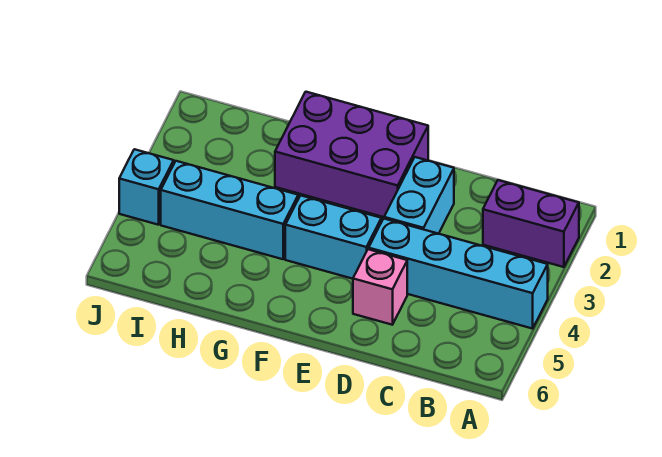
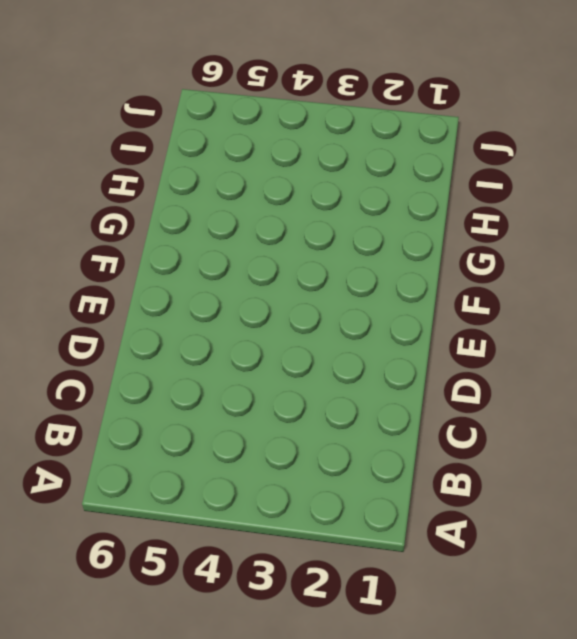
none -> purple brick A2:B2 level 1
none -> cyan brick A4:D4 level 1

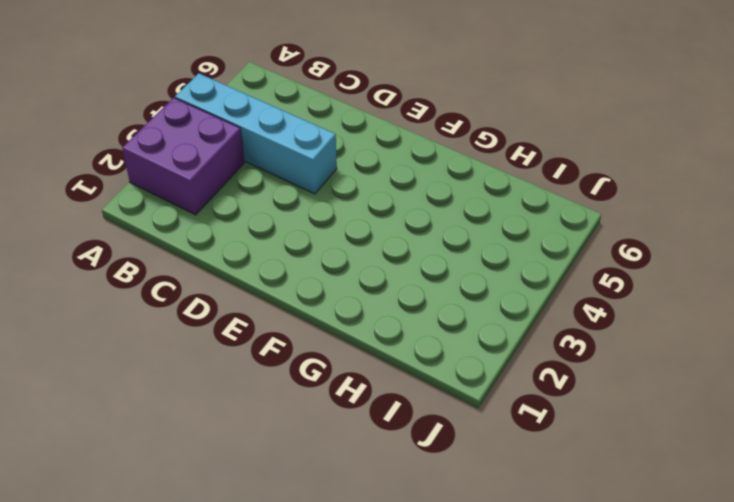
purple brick A2:B3 level 1 -> purple brick A2:B2 level 1
none -> cyan brick D2:D3 level 1
none -> pink brick D5 level 1

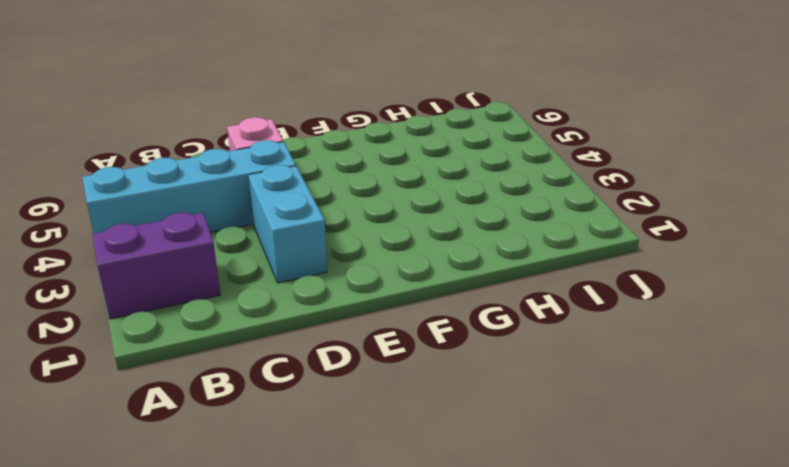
none -> purple brick E1:G2 level 1
none -> cyan brick E4:F4 level 1

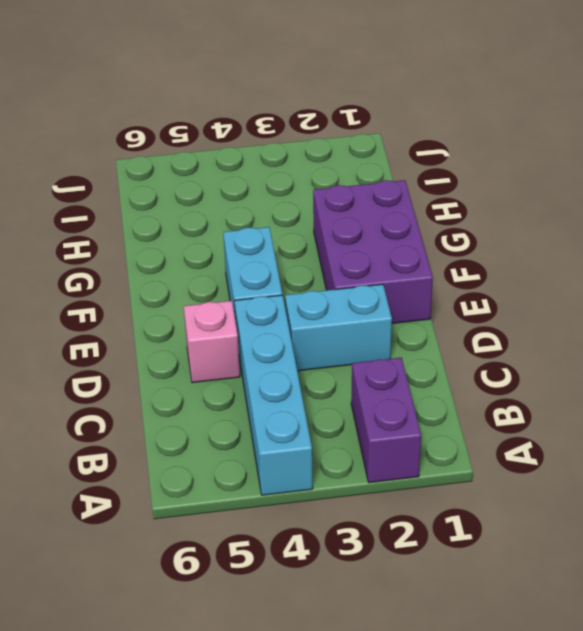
none -> cyan brick G4:I4 level 1
none -> cyan brick J4 level 1

